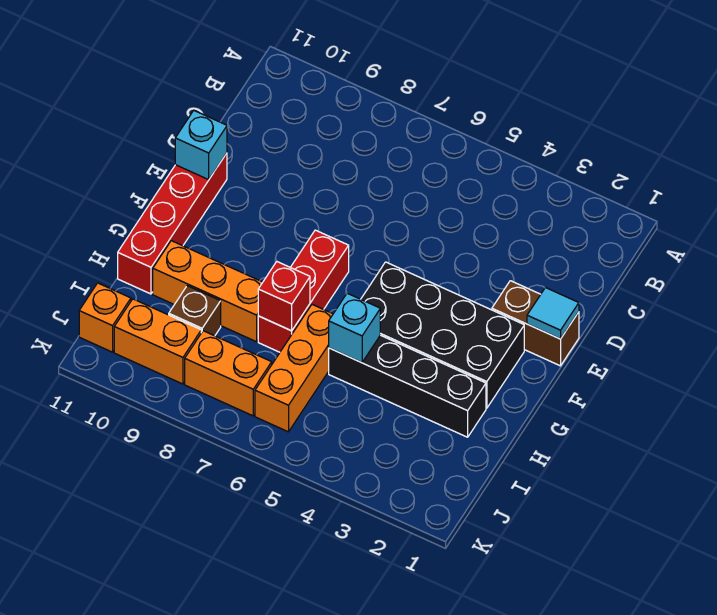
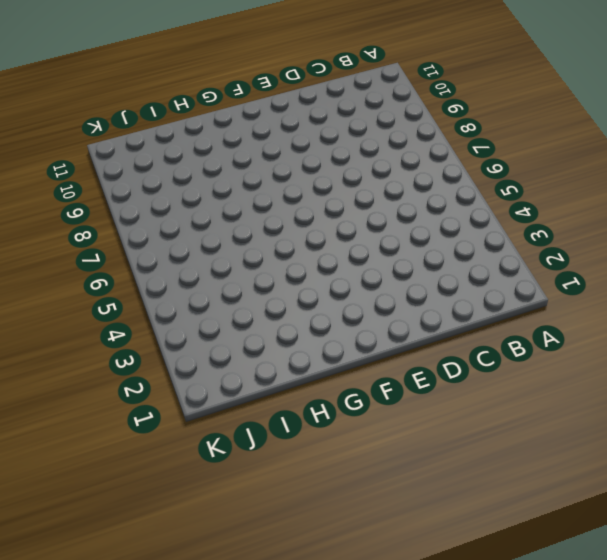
none -> brown brick E1:E2 level 1
none -> red brick E11:H11 level 1
none -> black brick F2:G5 level 1

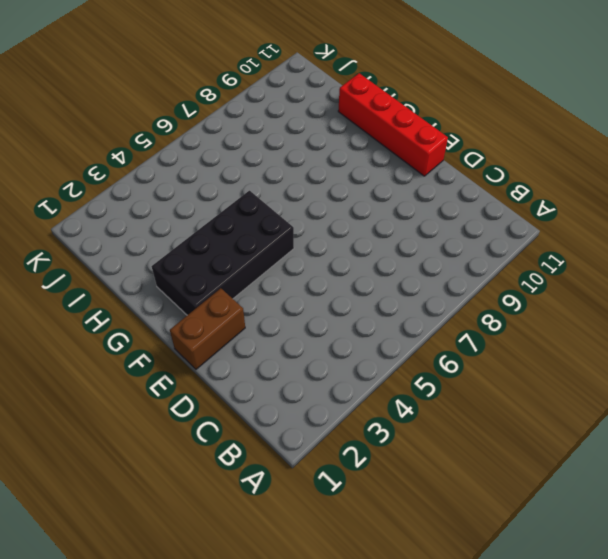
none -> red brick F7:H7 level 1
none -> black brick H2:H5 level 1
none -> orange brick H6:J6 level 1

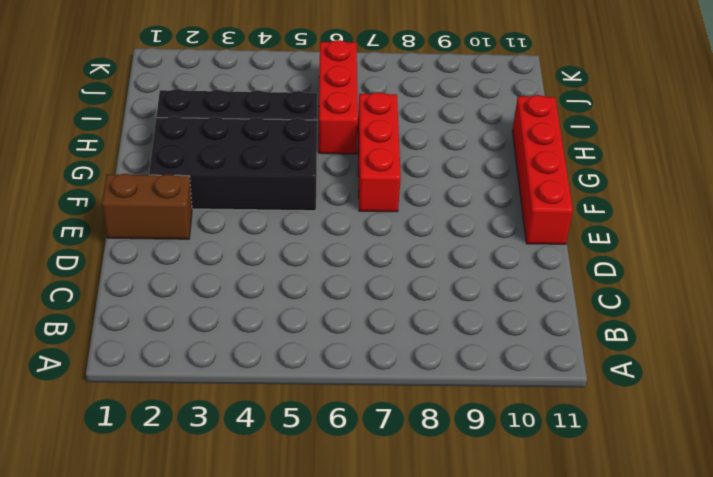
red brick H6:J6 level 1 -> orange brick H6:J6 level 1
none -> orange brick H8:H10 level 1
none -> brown brick I9 level 1
none -> orange brick J7:J8 level 1

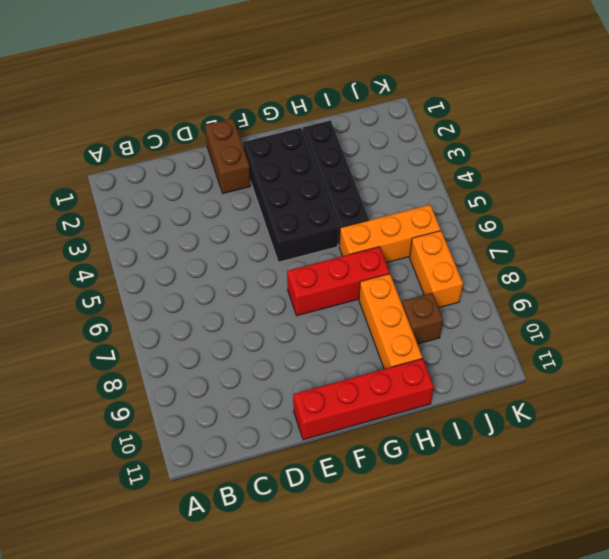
none -> orange brick J9:J10 level 1
none -> orange brick J11 level 1
none -> cyan tile E1 level 2

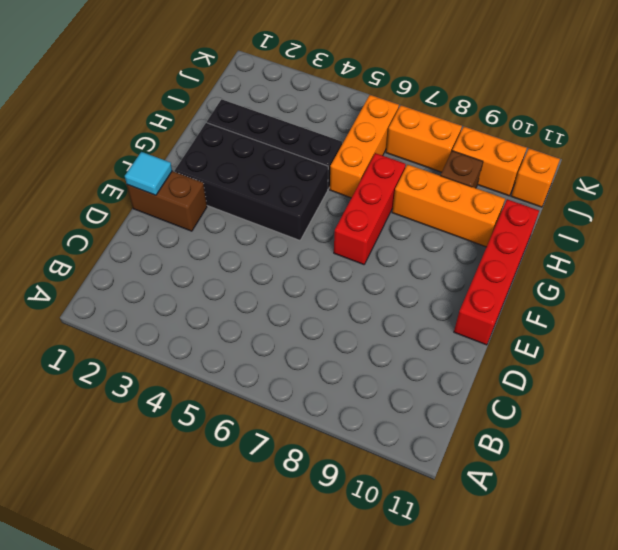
none -> cyan brick E11 level 2
none -> cyan brick H5 level 2
none -> red brick H7 level 2

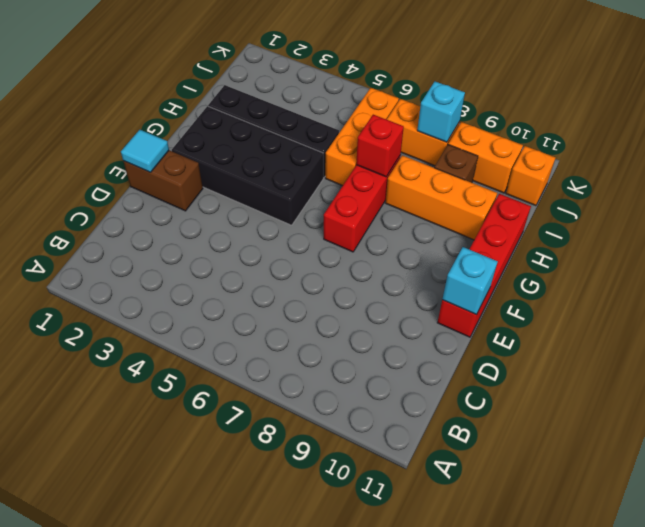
cyan brick J8 level 2 -> cyan brick H5 level 2

